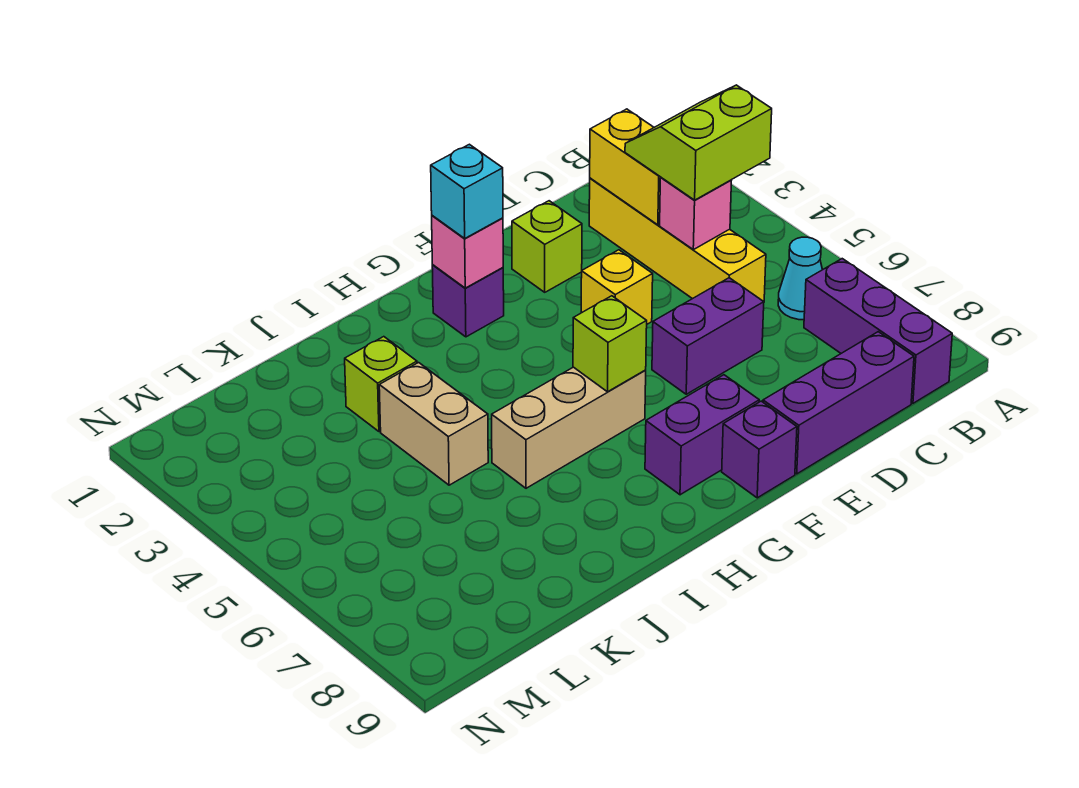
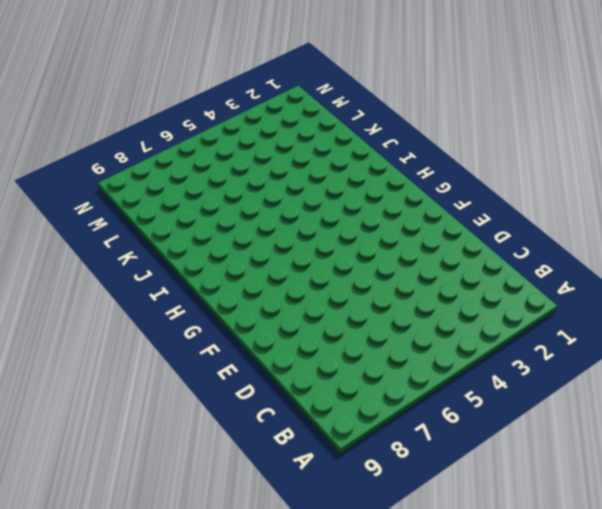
none -> cyan cone B6 level 1
none -> purple brick B7:B9 level 1
none -> yellow brick C2:C5 level 1

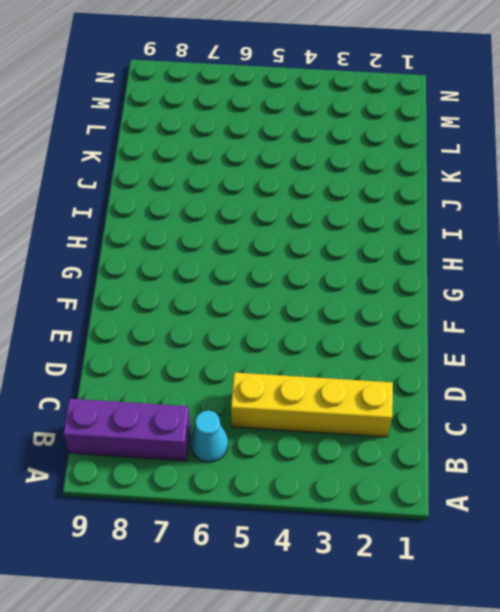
none -> purple brick C9:E9 level 1
none -> purple brick D6:E6 level 1
none -> lime brick E2 level 1

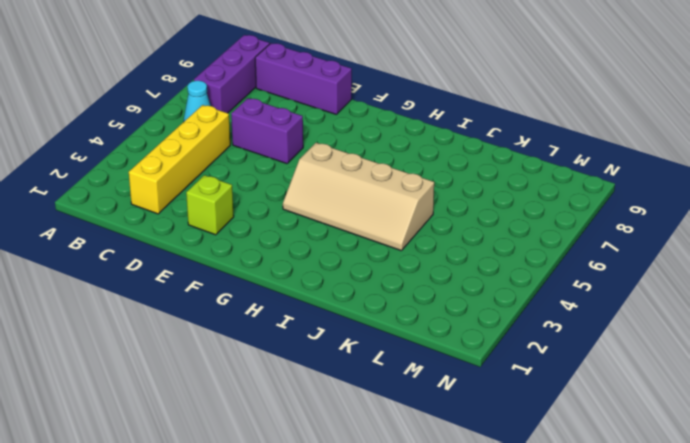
tan slope G4:J5 level 1 top 5 -> tan brick J4:J5 level 1
none -> yellow brick E4 level 1
none -> purple brick F8:G8 level 1
none -> purple brick F9 level 1

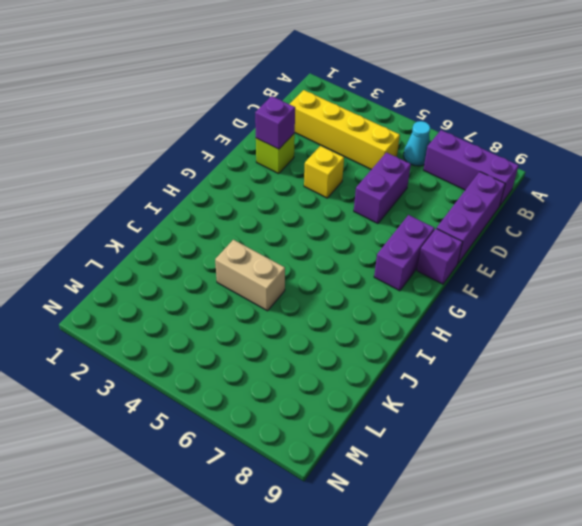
purple brick E2 level 2 -> purple brick G2 level 1
none -> tan brick G6:I6 level 1
none -> lime brick J3 level 1
none -> yellow brick C2:C3 level 2

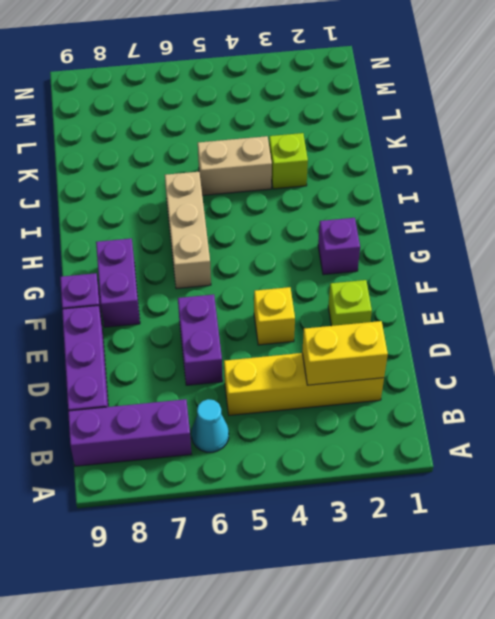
none -> pink brick C4 level 2
none -> pink brick G2 level 2
none -> lime brick G6 level 2

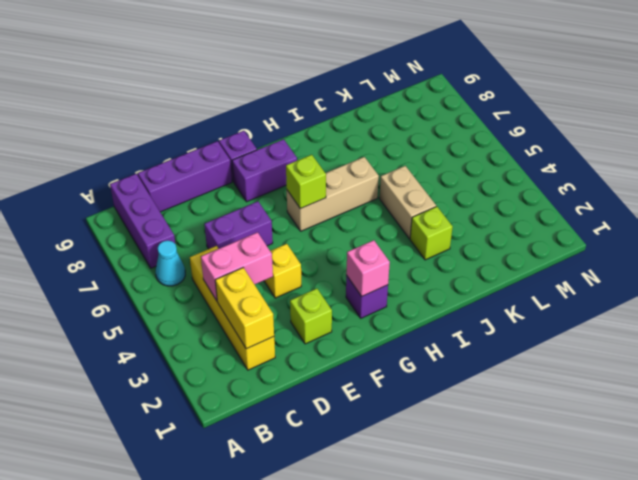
pink brick C4:D4 level 2 -> pink brick C4 level 2
none -> lime slope B3:C4 level 3 top 4
none -> cyan brick G2 level 3

